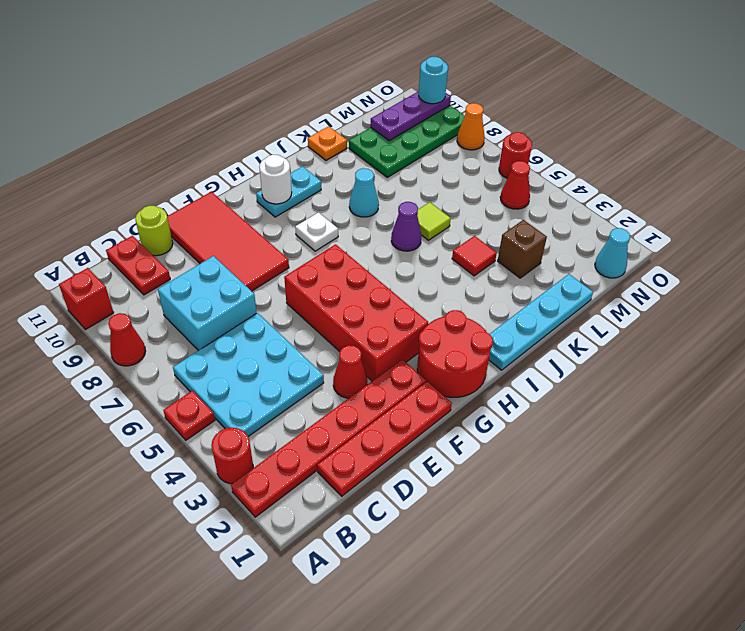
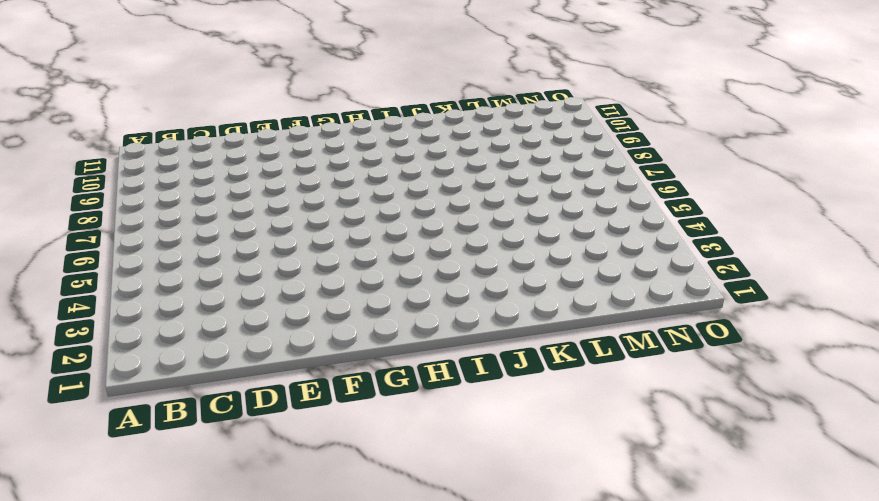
none -> red plate A2:F2 level 1
none -> red round brick A3 level 1
none -> red plate A5 level 1
none -> red cone A8 level 1

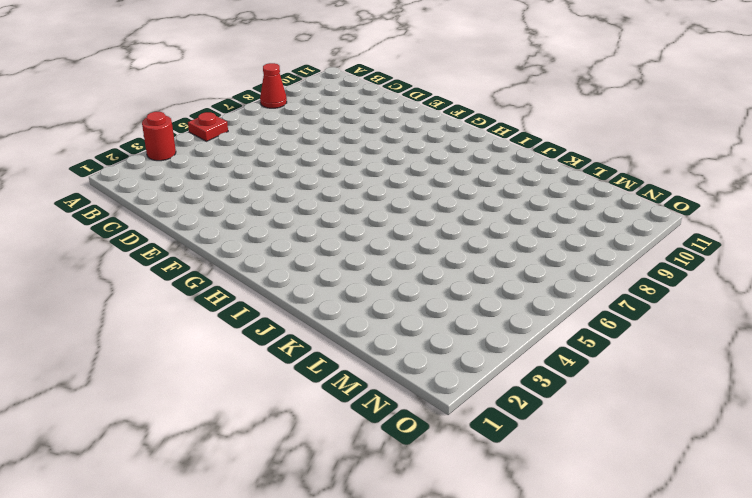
none -> red plate A2:F2 level 1
none -> red brick A10 level 1
none -> cyan plate B4:D6 level 1
none -> red plate C1:F1 level 1

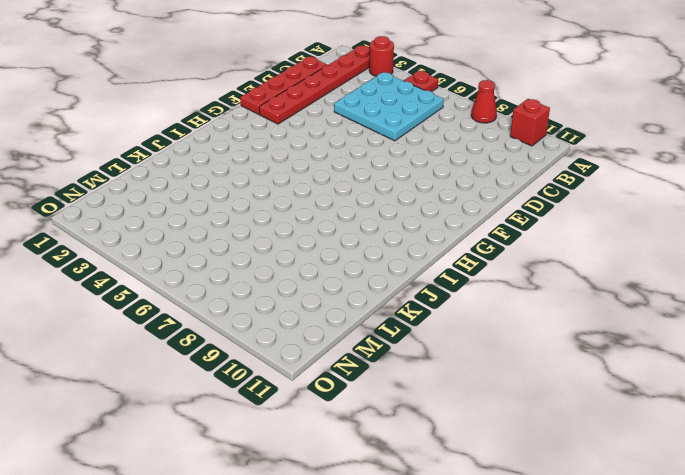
none -> cyan brick C7:D8 level 1
none -> red plate C10:C11 level 1
none -> lime round brick D11 level 1
none -> red cone E3 level 1

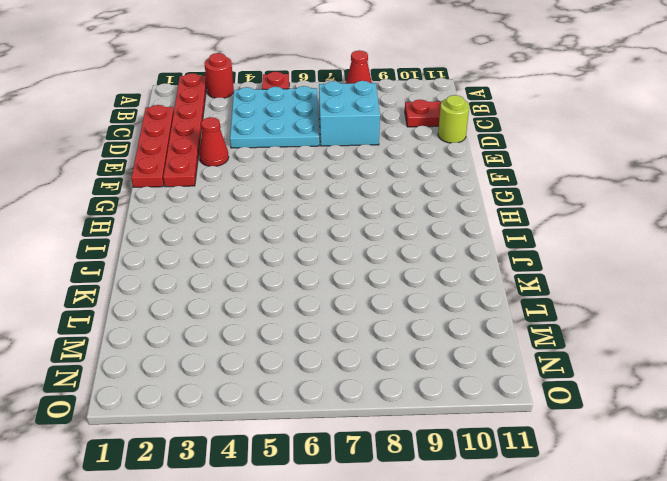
none -> red brick A10 level 1
none -> red tile E8:F11 level 1
none -> red brick F3:G6 level 1
none -> red round brick G1:H2 level 1

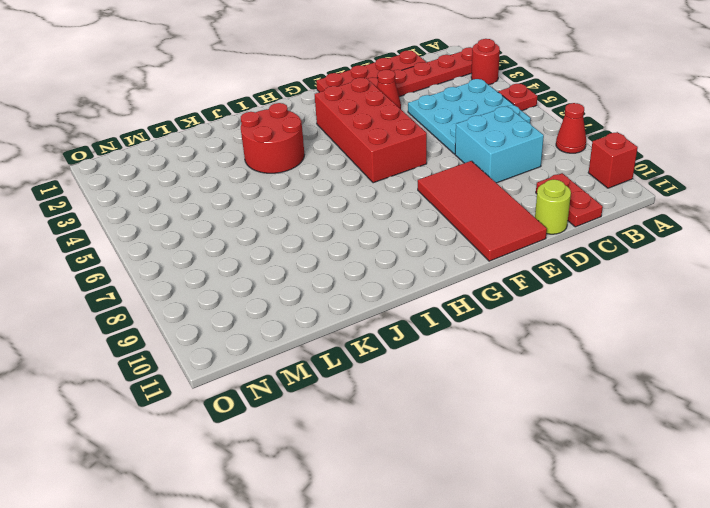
red round brick I3:J4 level 1 -> red round brick G1:H2 level 1
none -> white plate H8 level 1
none -> cyan plate H10:I10 level 1
none -> cyan plate I1:L1 level 1
none -> purple cone J6 level 1

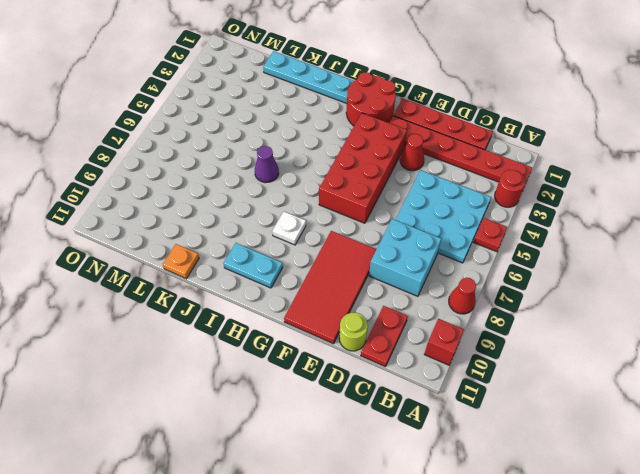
none -> cyan cone J8 level 1
none -> red tile K4 level 1
none -> lime tile K6 level 1
none -> brown brick L3 level 1

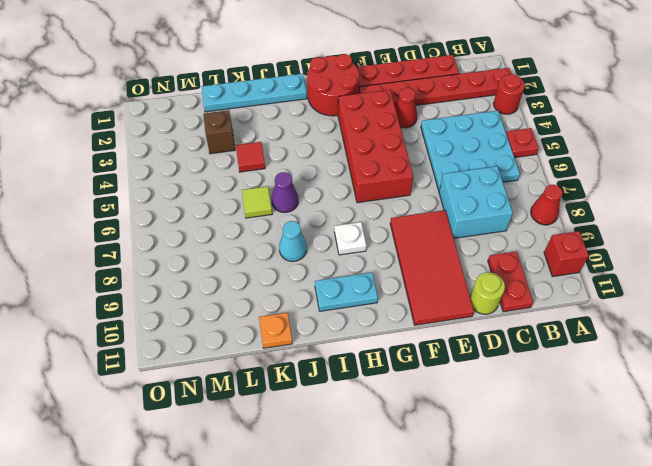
none -> green plate L9:O10 level 1
none -> cyan cone N1 level 1
none -> red cone N5 level 1
none -> red round brick O6 level 1

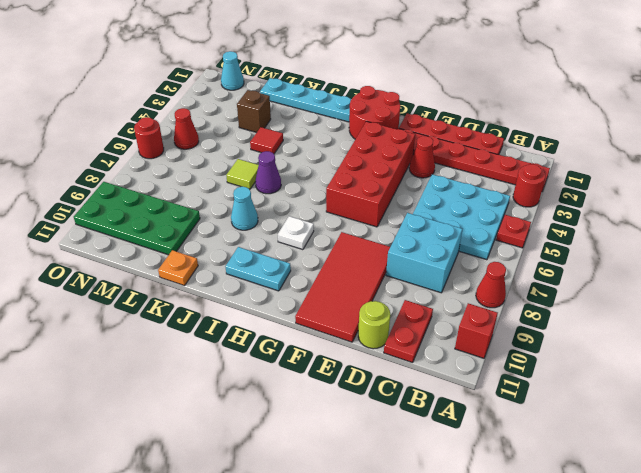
none -> orange cone O8 level 1
none -> white round brick H10 level 2
none -> purple plate M10:O10 level 2
none -> cyan round brick O10 level 3

